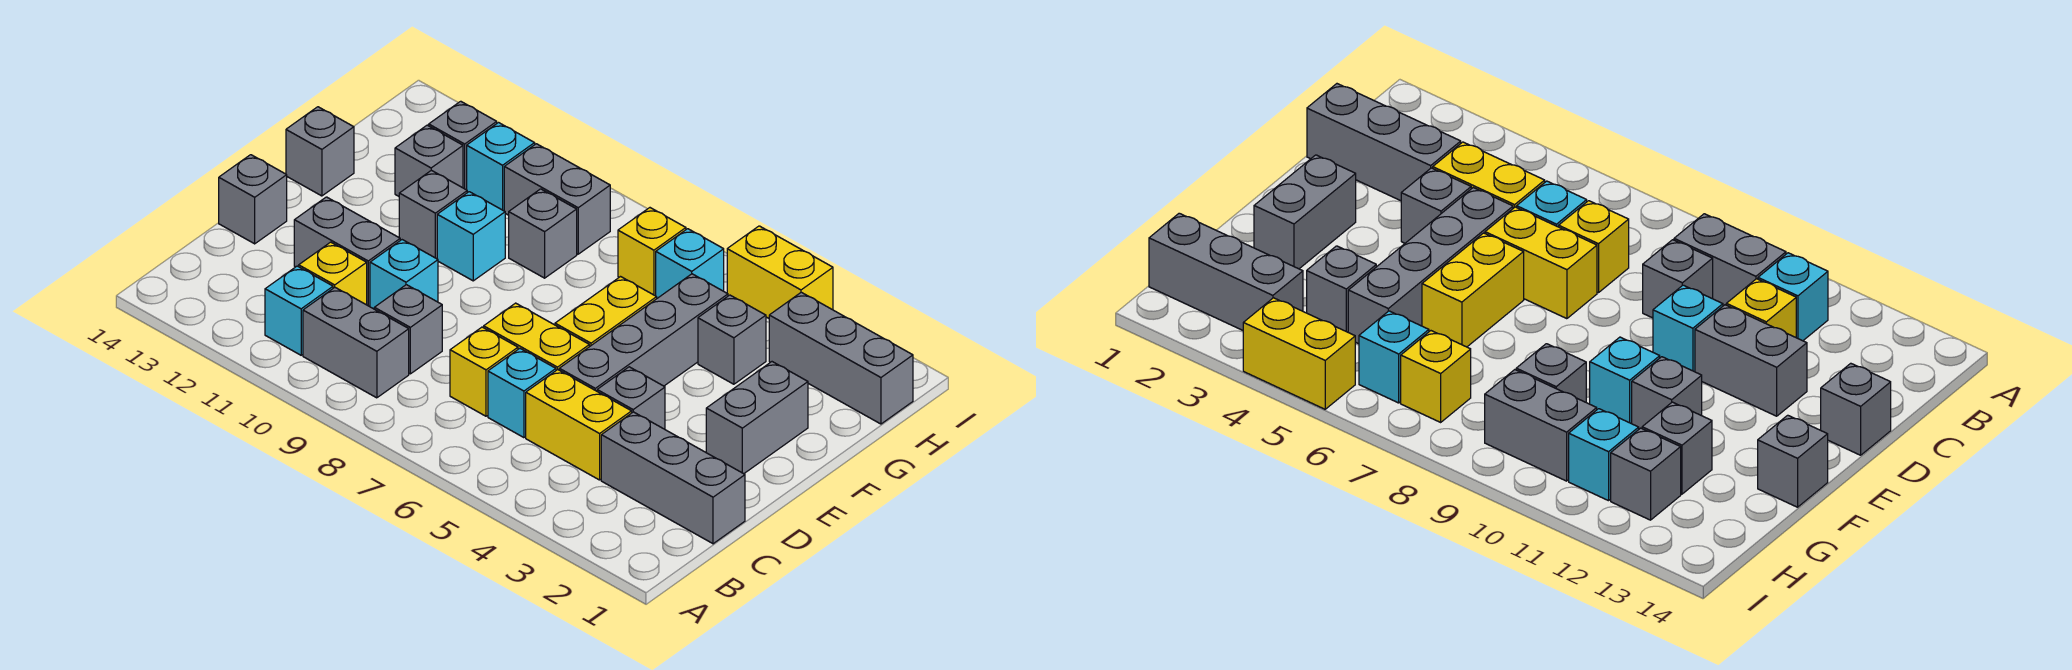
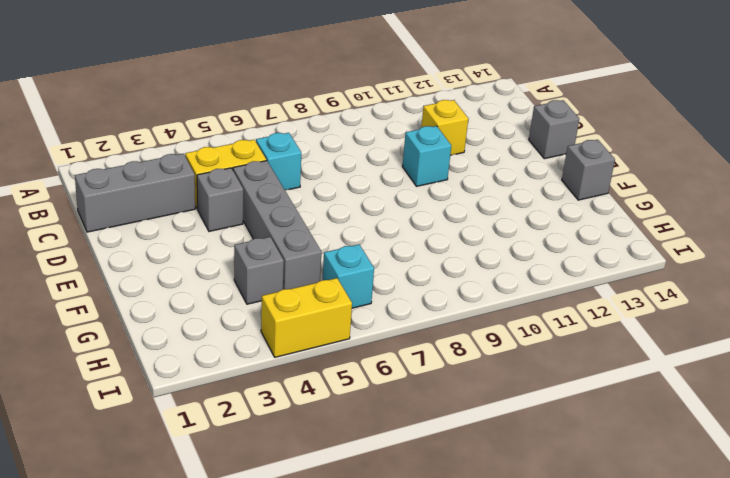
none -> grey brick B9:B10 level 1
none -> cyan brick B11 level 1
none -> yellow brick C7 level 1

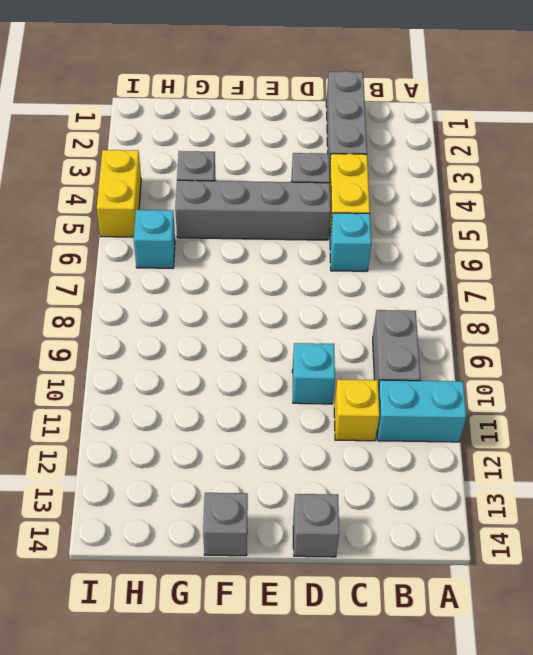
cyan brick A11:B11 level 1 -> cyan brick B11 level 1
none -> yellow brick C7 level 1
none -> grey brick C9 level 1
none -> yellow brick D6:D7 level 1

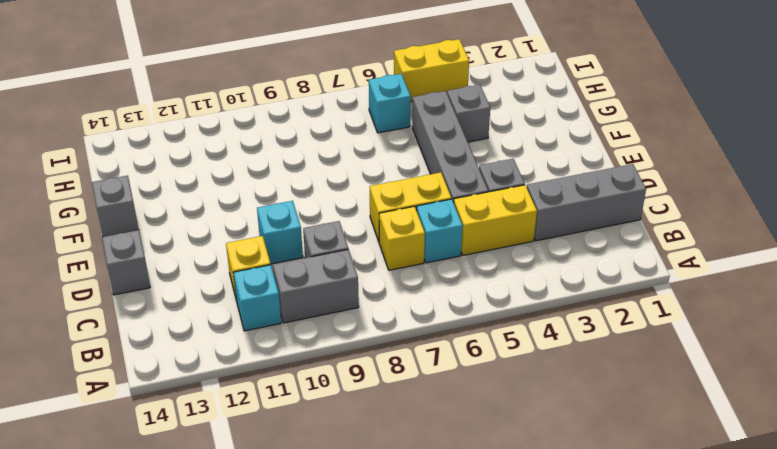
none -> grey brick D11:D12 level 1
none -> grey brick E2:F2 level 1
none -> yellow brick E6:F6 level 1

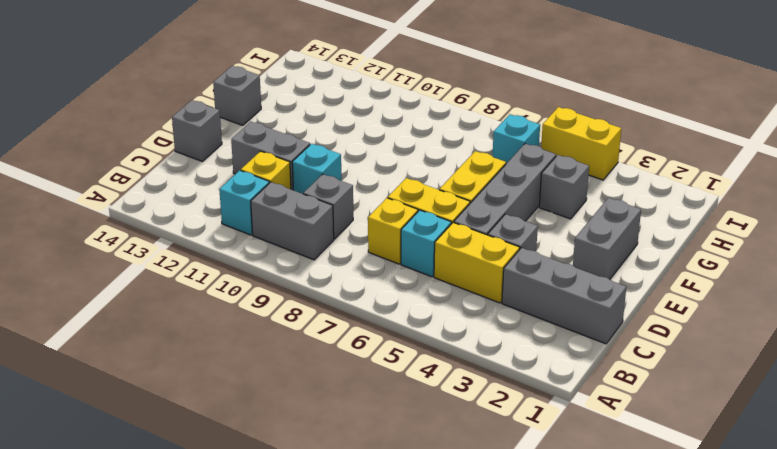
none -> cyan brick F10 level 1
none -> grey brick F11 level 1
none -> grey brick G9 level 1

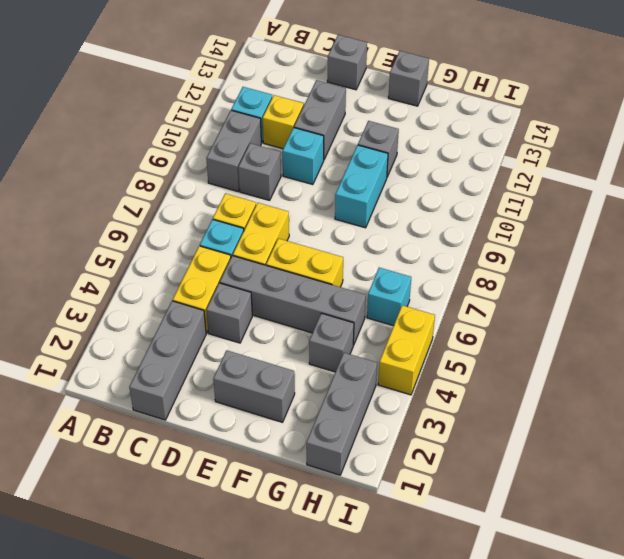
cyan brick F9:F10 level 1 -> cyan brick F10 level 1
none -> grey brick G9 level 1
none -> grey brick G12 level 1
none -> yellow brick H7 level 1

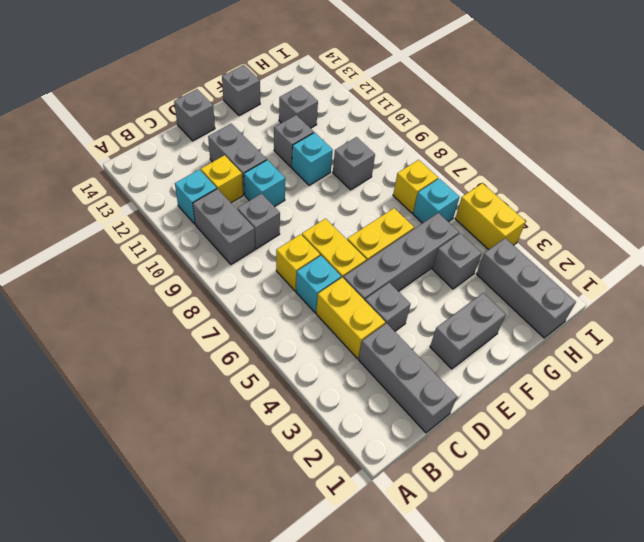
none -> grey brick H9:H10 level 1
none -> cyan brick H11 level 1
none -> grey brick H12 level 1

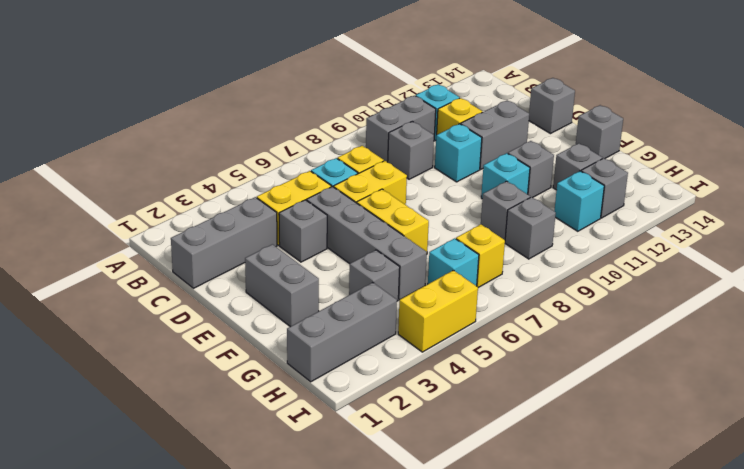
grey brick H9 level 1 -> grey brick H9:H10 level 1

